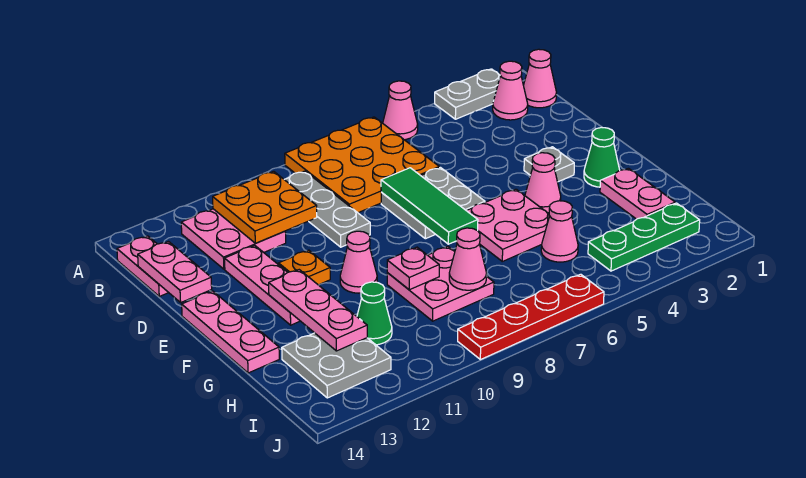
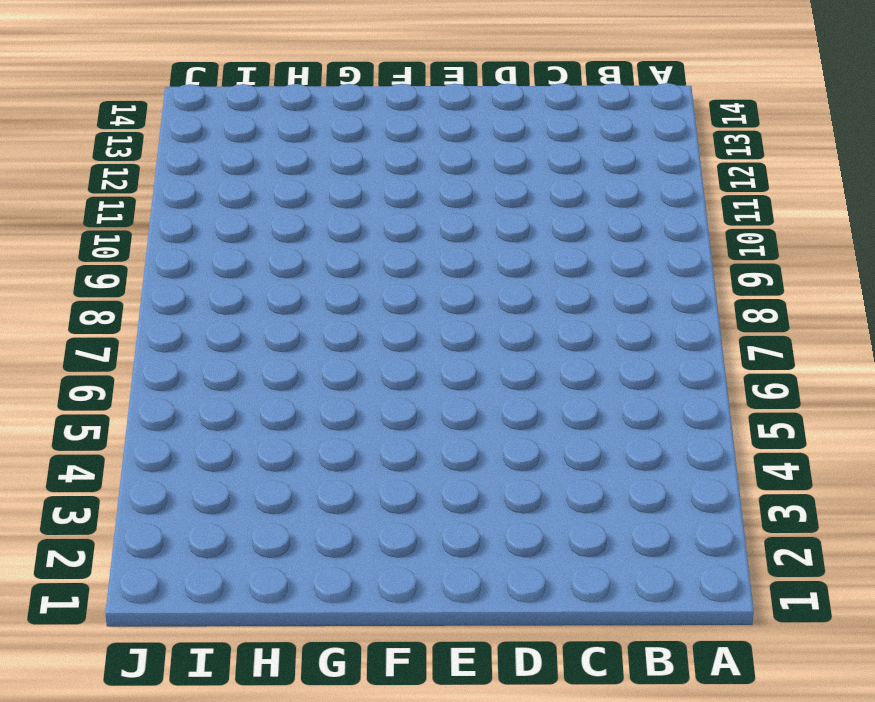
none -> grey plate A2:A3 level 1
none -> pink cone A5 level 1
none -> orange plate A6:C8 level 1
none -> pink cone B1 level 1

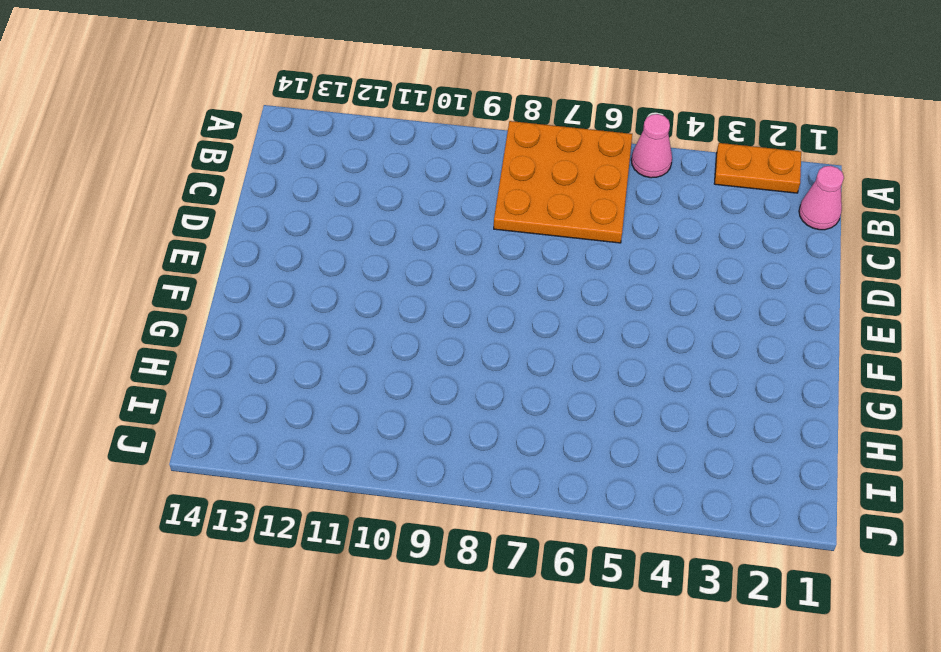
orange plate A2:A3 level 1 -> grey plate A2:A3 level 1
none -> pink cone B2 level 1
none -> grey plate B9:D9 level 1
none -> pink plate B11:C12 level 1
none -> pink plate B14:C14 level 1

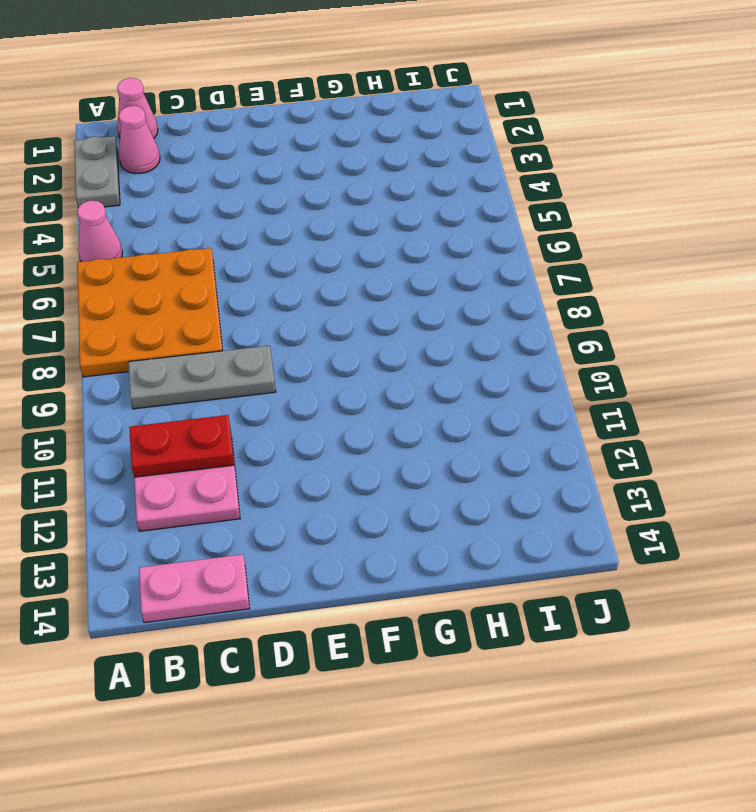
red plate B11:C11 level 2 -> orange plate B10:C11 level 2
none -> grey plate D6:E7 level 1
none -> pink plate D12:F12 level 1
none -> grey plate E3 level 1
none -> orange plate E11 level 1

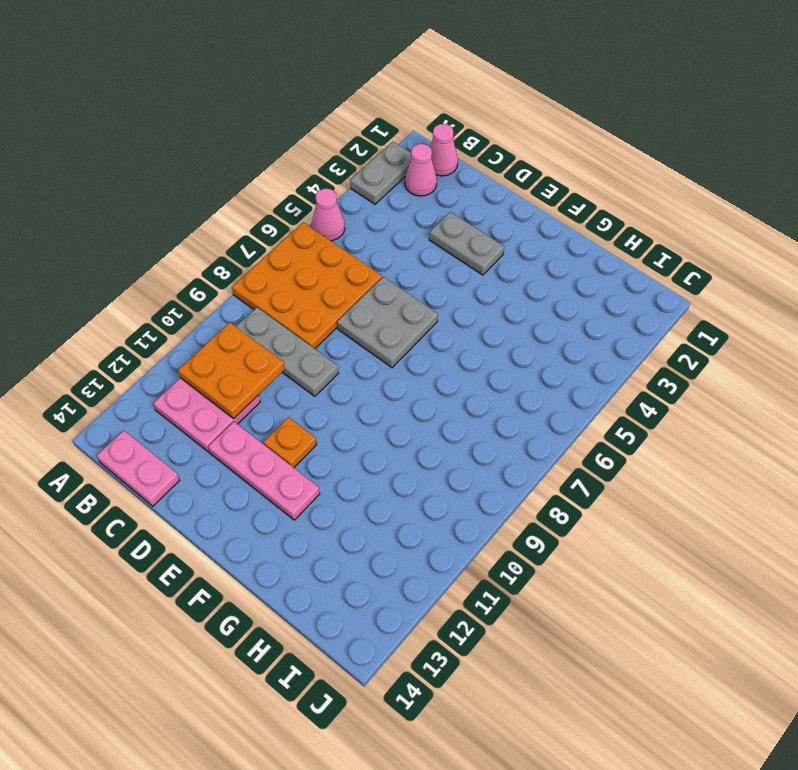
grey plate D3:E3 level 1 -> grey plate E3 level 1
none -> pink plate E14:G14 level 1
none -> green cone F2 level 1
none -> pink cone F4 level 1
none -> pink plate F5:G6 level 1

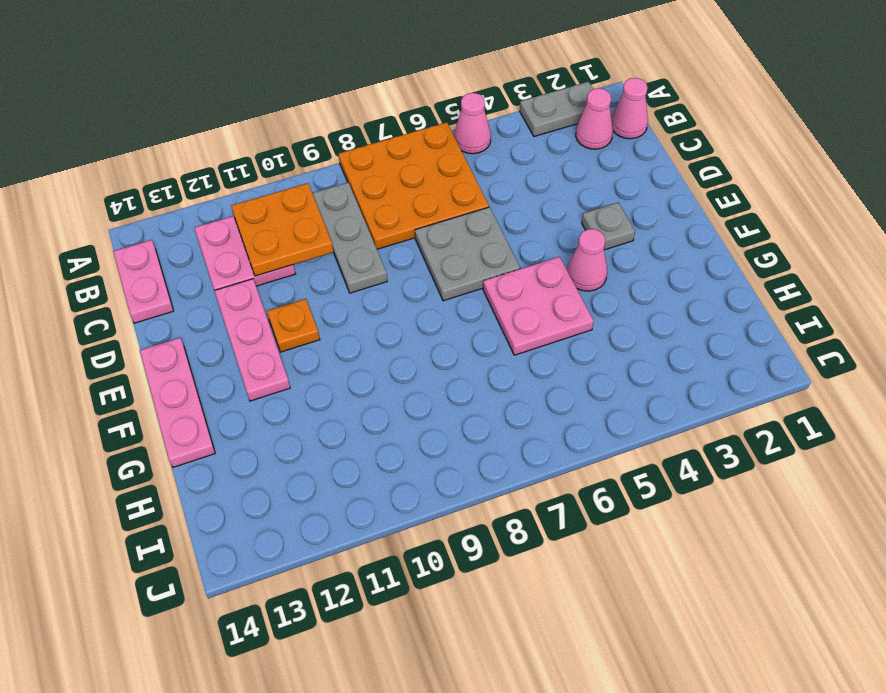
none -> green cone F2 level 1
none -> pink cone F10 level 1
none -> pink plate G2:H2 level 1
none -> pink plate G8:H9 level 1

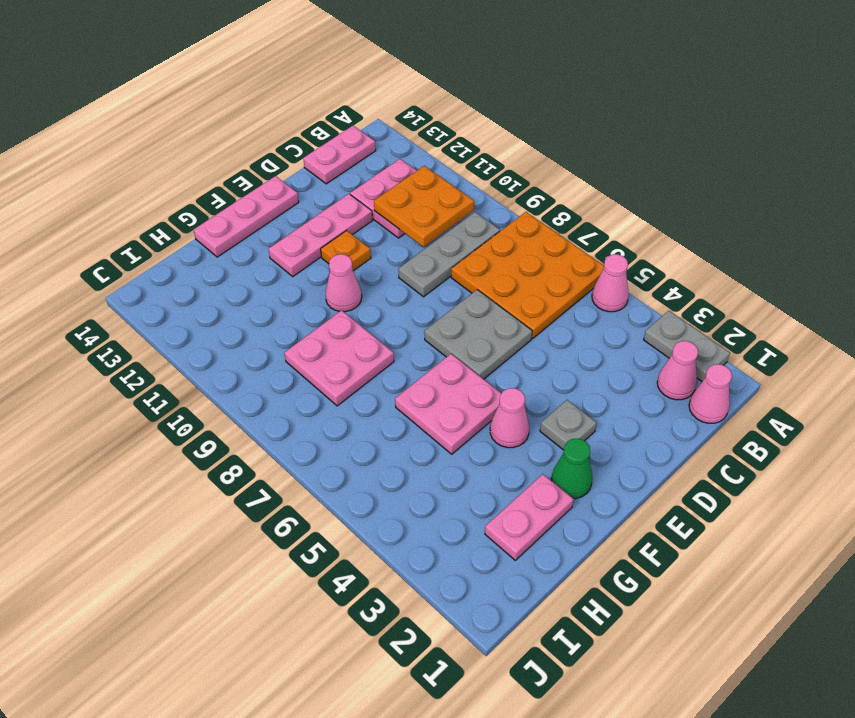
none -> pink cone H5 level 1
none -> green cone H11 level 1
none -> grey plate H12:I13 level 1
none -> green plate I2:I4 level 1

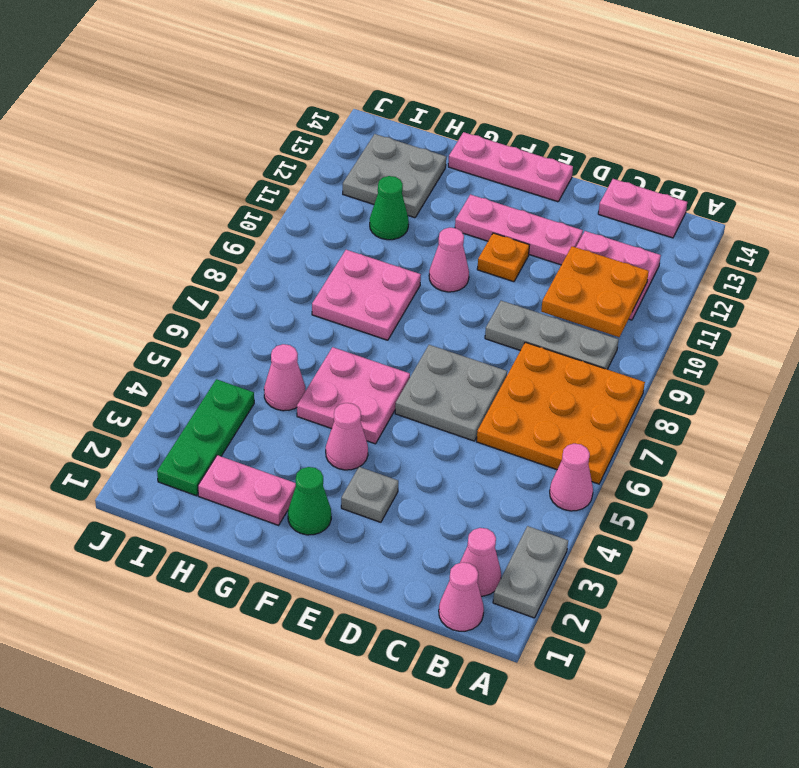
none -> red plate J6:J9 level 1
none -> pink plate C14:D14 level 2
none -> green tile D7:F7 level 2
none -> pink plate F12:H12 level 2

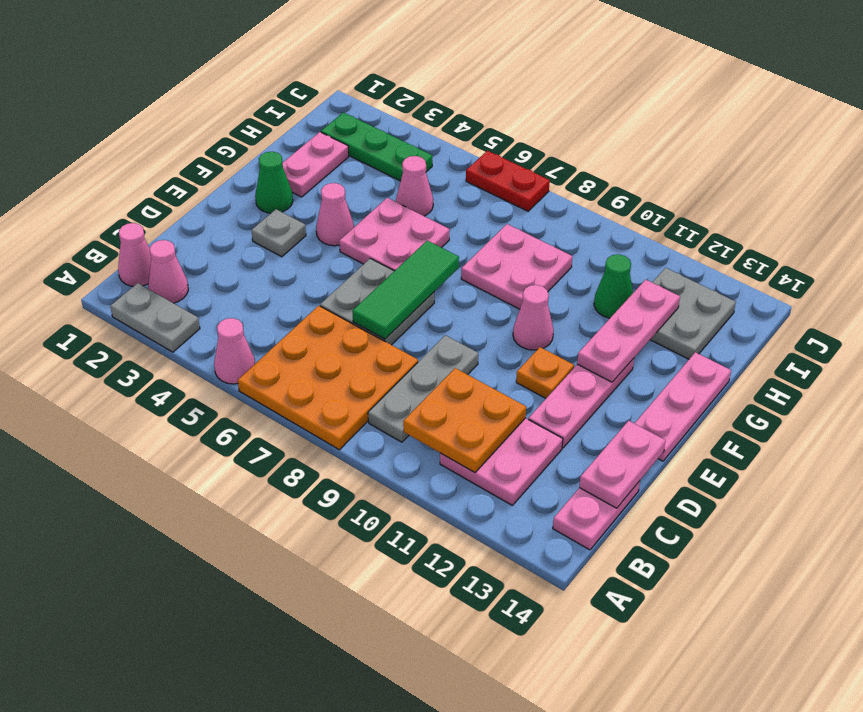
red plate J6:J7 level 1 -> red plate J6:J9 level 1
none -> pink plate G9 level 2
none -> pink cone H8 level 2

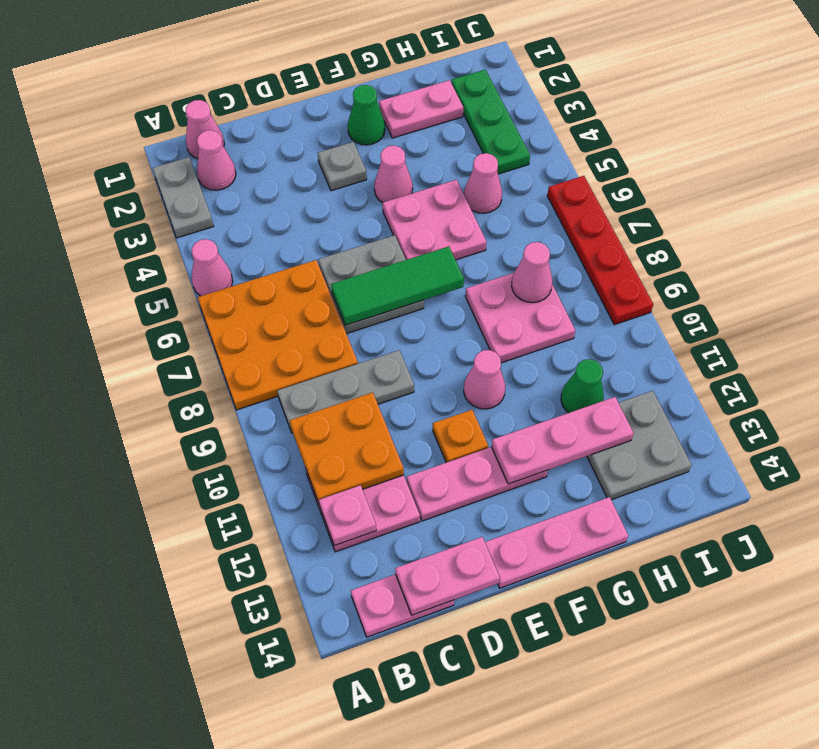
pink plate B12 level 2 -> pink plate G9 level 2

